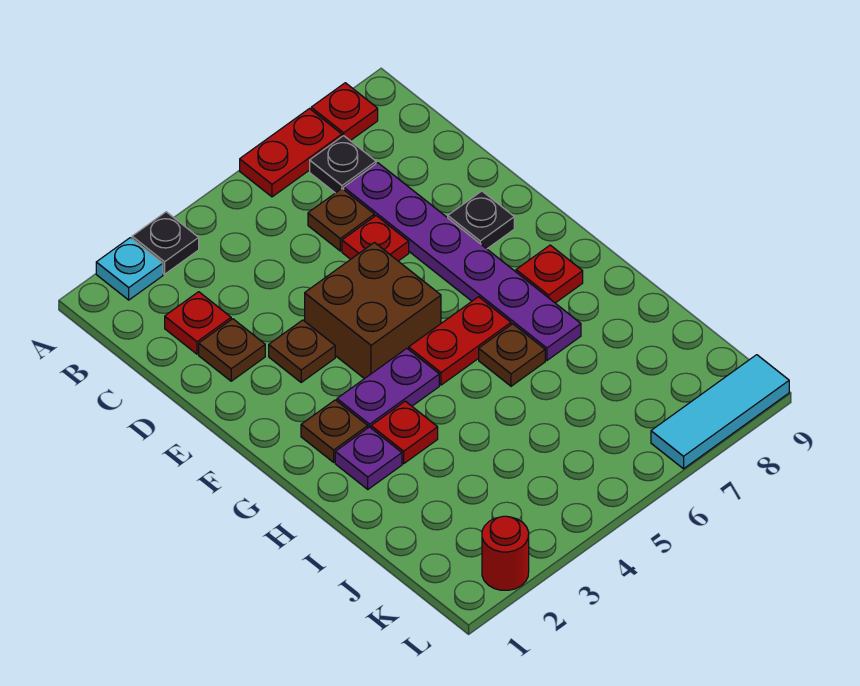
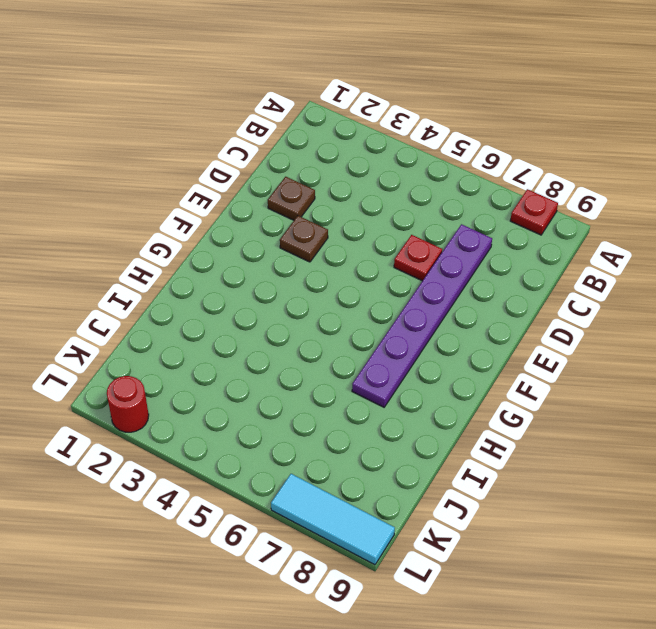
none -> cyan plate A2 level 1
none -> black plate A3 level 1
none -> red plate A6:A7 level 1

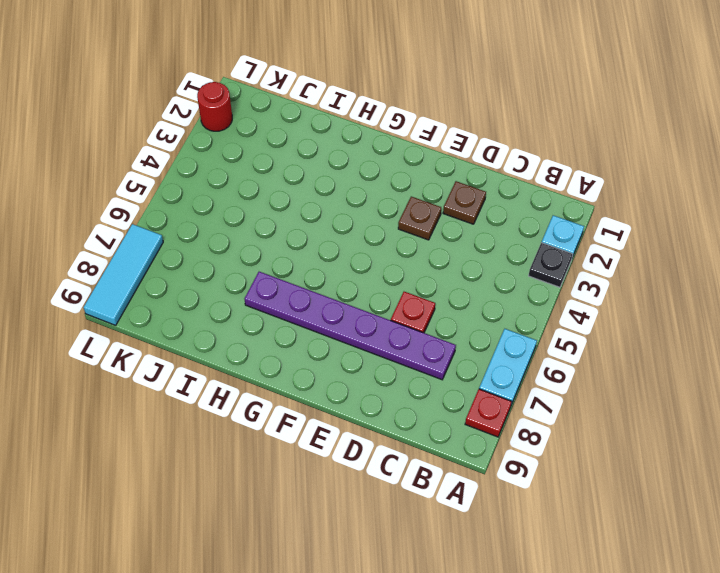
cyan plate A6:A7 level 1 -> red plate A6:A7 level 1
none -> black plate B7 level 1
none -> red plate C2 level 1
none -> brown plate C6 level 1

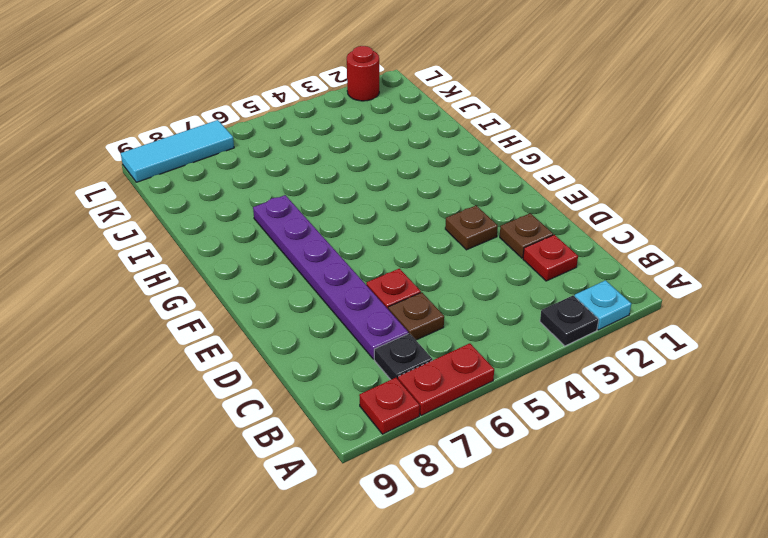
none -> brown brick E4:F5 level 1
none -> black plate E8 level 1
none -> brown plate G2 level 1

